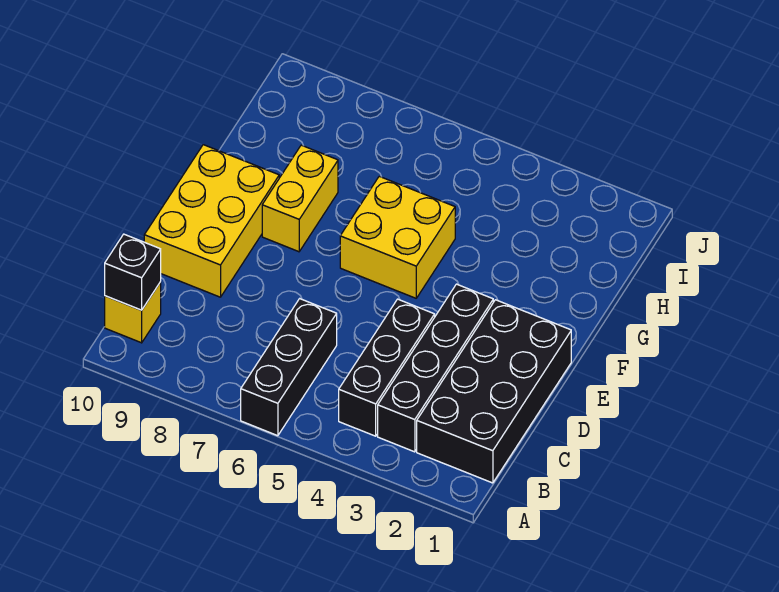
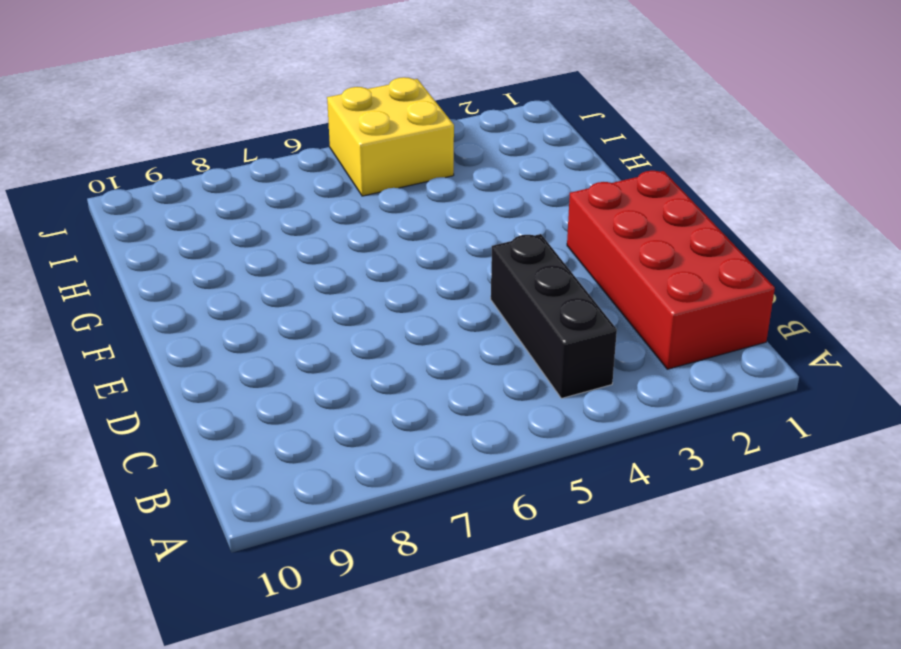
red brick B1:E2 level 1 -> black brick B1:E2 level 1
yellow brick I4:J5 level 1 -> yellow brick F5:G6 level 1
none -> black brick A6:C6 level 1
none -> black brick B3:E3 level 1

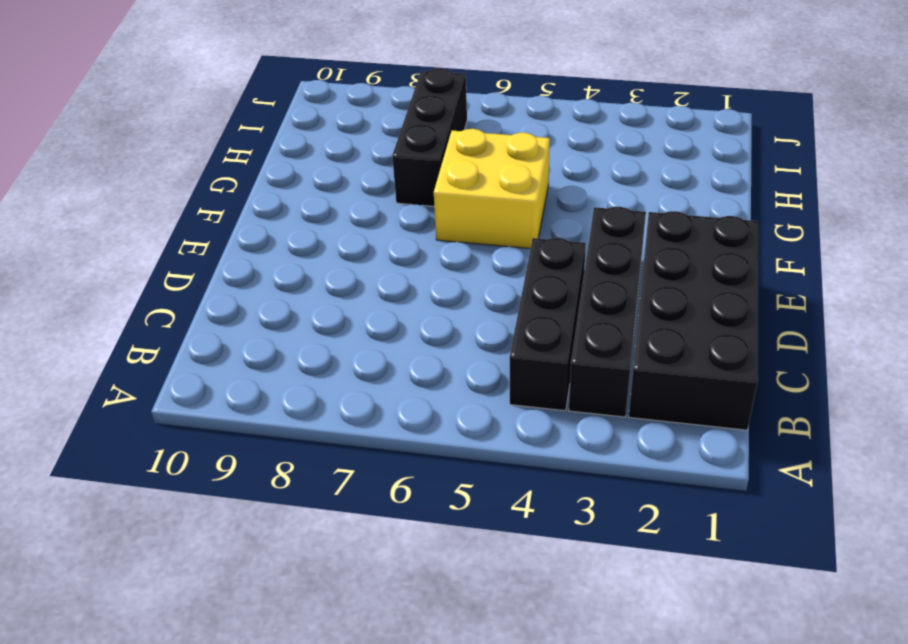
black brick G7:I7 level 1 -> black brick A6:C6 level 1
none -> yellow brick B10 level 1
none -> yellow brick D9:F10 level 1

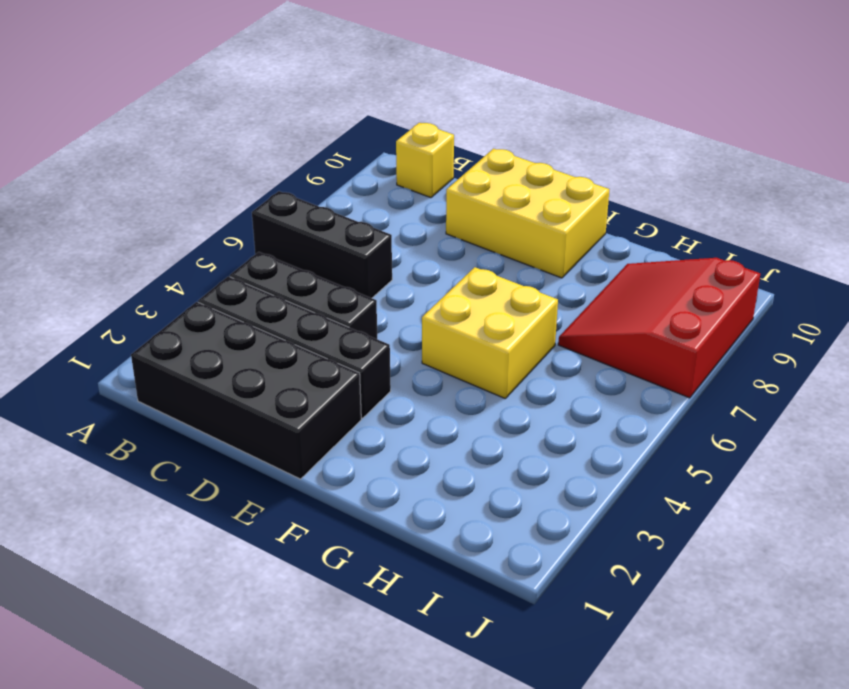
red slope H7:J9 level 1 top J -> none
none -> yellow brick F8:G8 level 1
none -> black brick B10 level 2

